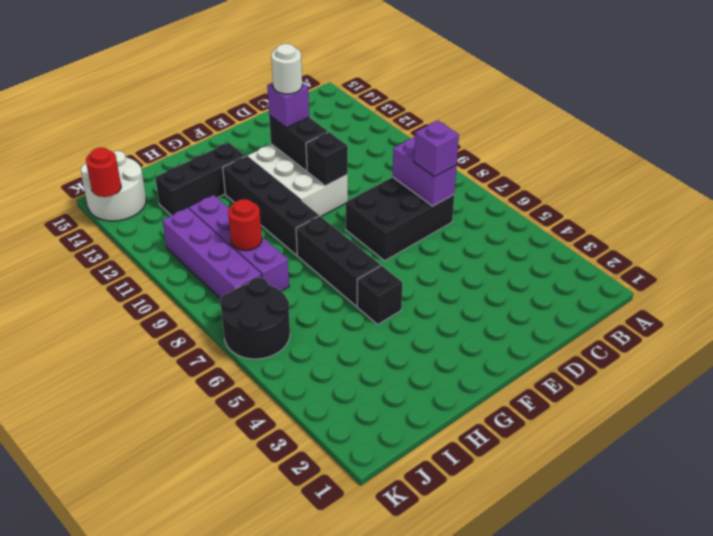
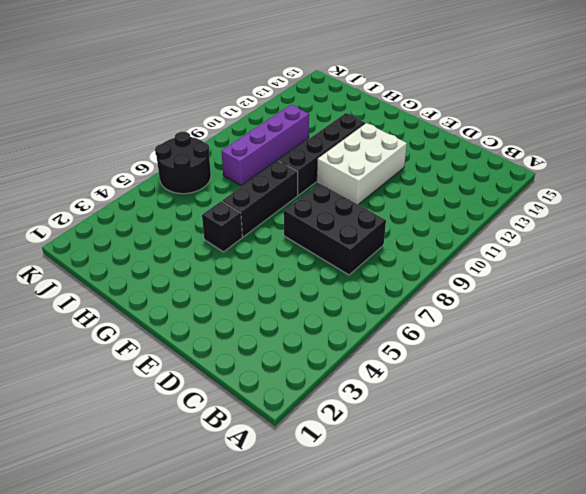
none -> black brick G13:I13 level 1
none -> purple brick J8:J11 level 1
none -> white round brick J14:K15 level 1

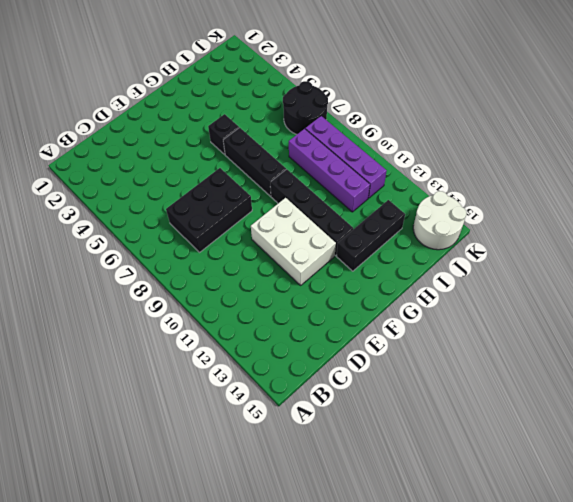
none -> purple brick C7:C8 level 2
none -> black brick E10 level 2
none -> black brick E11:E12 level 2

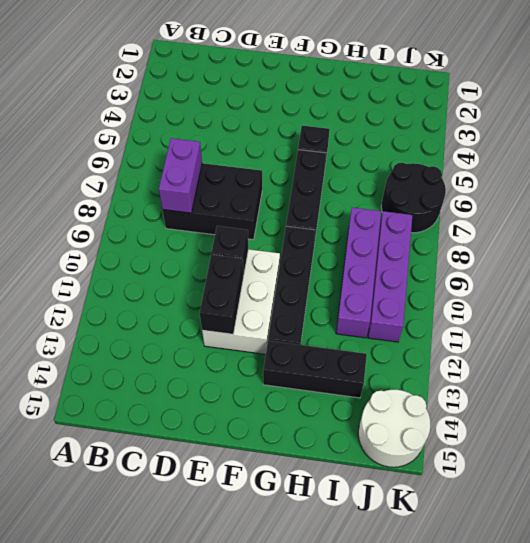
none -> red round brick I9 level 2
none -> red round brick K14 level 2
none -> purple brick C7 level 3

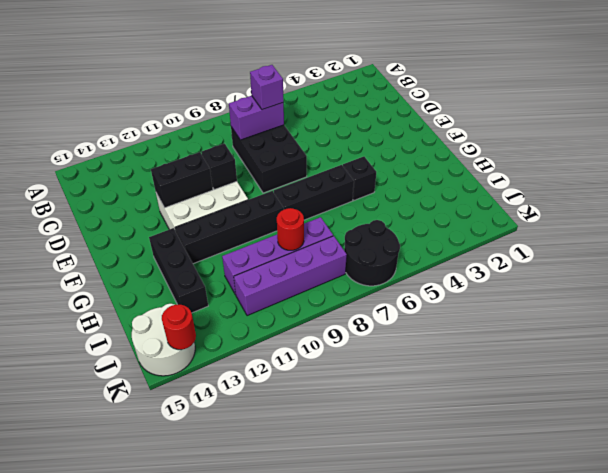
none -> purple brick E12 level 3
none -> white round brick E12 level 4

